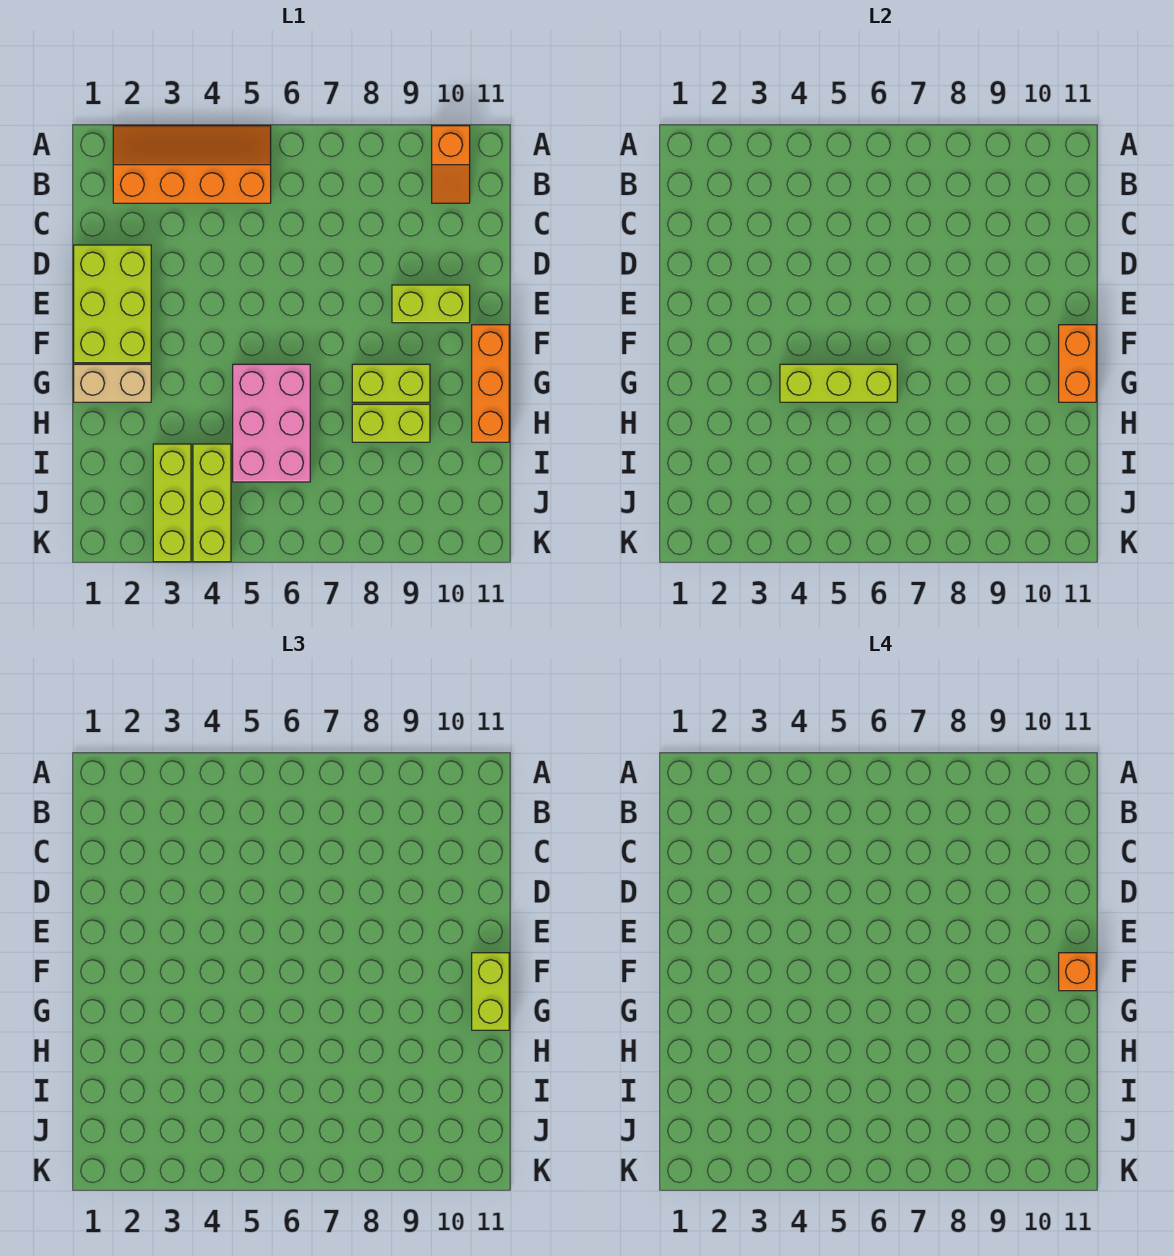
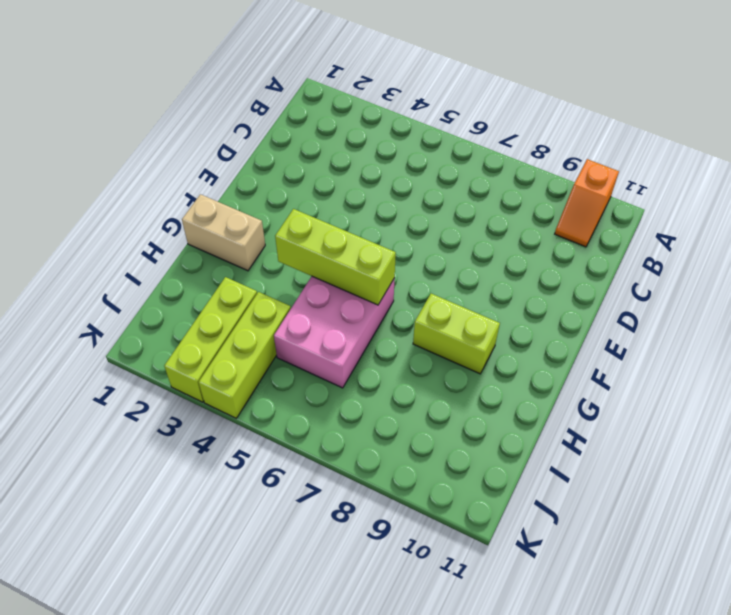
none -> orange slope A2:B5 level 1 top B
none -> lime brick D1:F2 level 1
none -> lime brick E9:E10 level 1

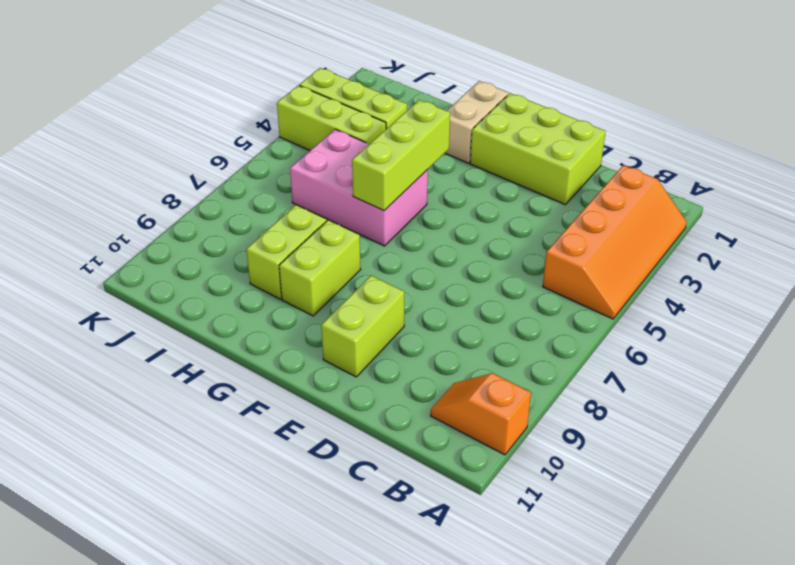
none -> orange brick F11:H11 level 1
none -> orange brick F11:G11 level 2
none -> lime brick F11:G11 level 3

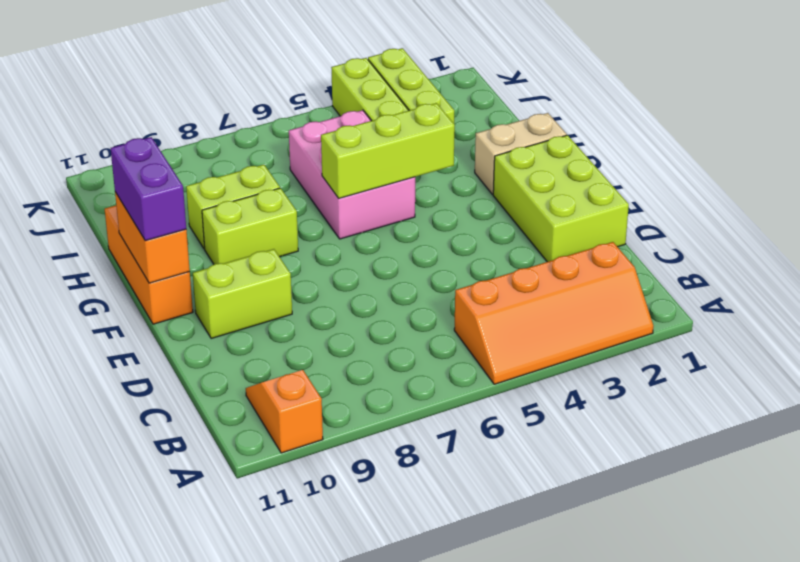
purple brick F11:G11 level 3 -> lime brick F11:G11 level 3
none -> orange brick F11 level 4

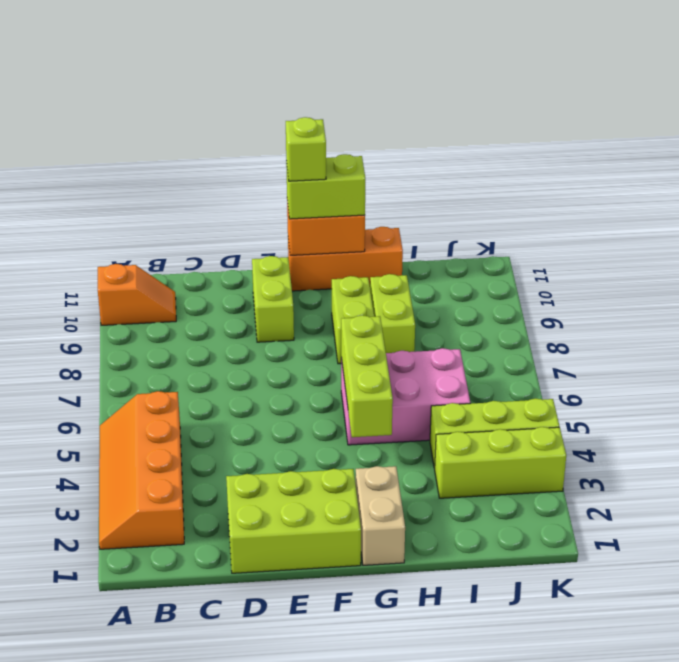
lime brick F11 level 4 -> orange brick F11 level 4

